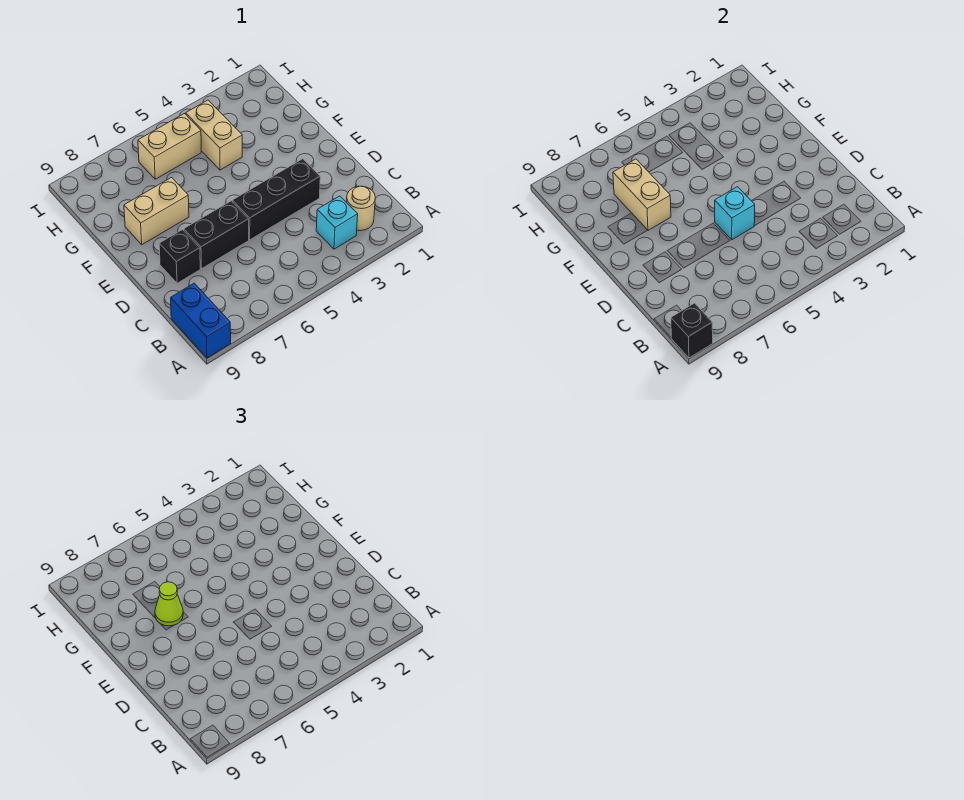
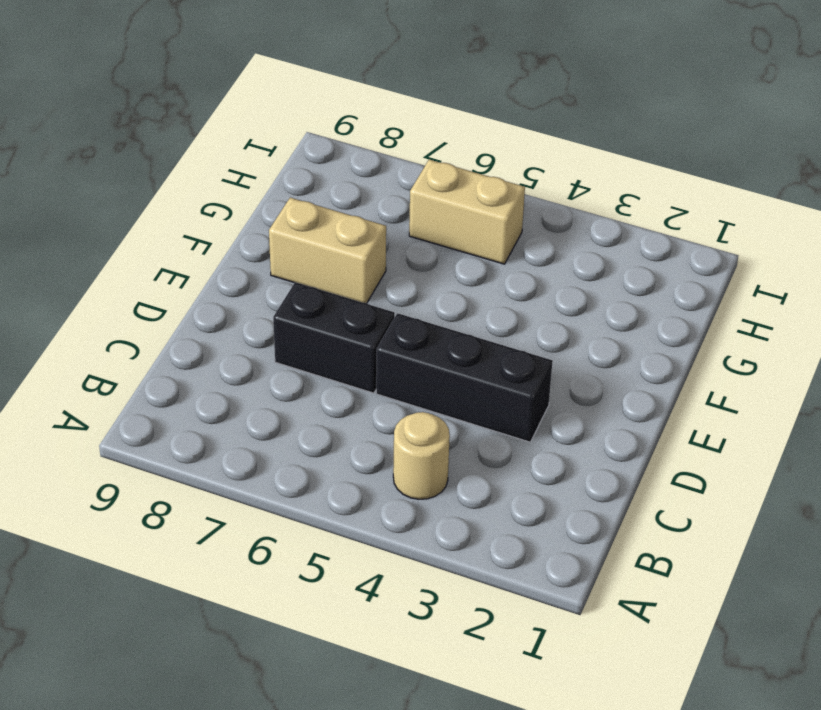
tan round brick B4 level 1 -> tan round brick B2 level 1
none -> blue brick A9:B9 level 1
none -> cyan brick B3 level 1
none -> black brick D8 level 1

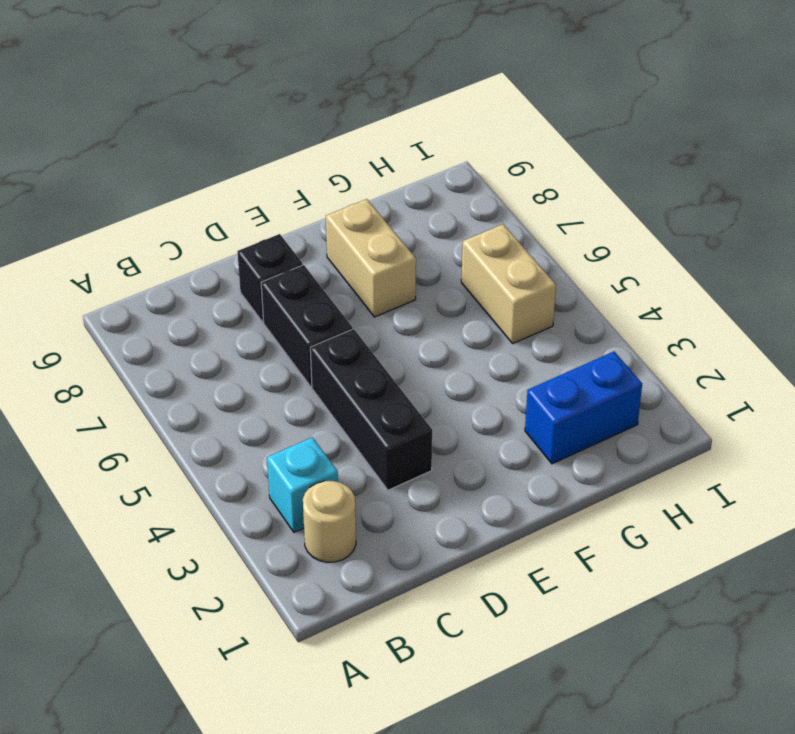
blue brick G2:H2 level 1 -> blue brick A9:B9 level 1
none -> tan brick G4:H4 level 1
none -> black brick A9 level 2
none -> cyan brick D5 level 2

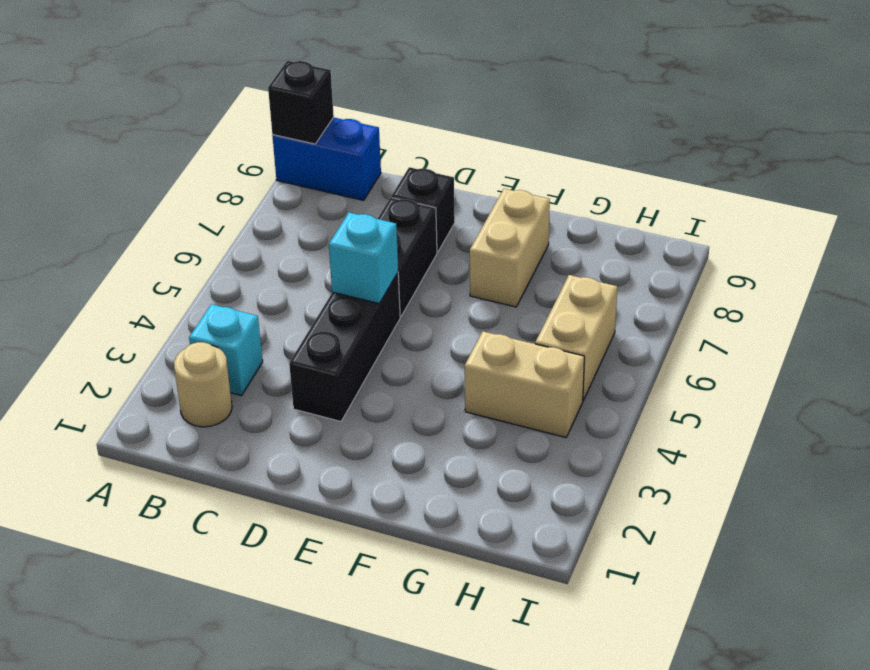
none -> tan brick F7:G7 level 2
none -> lime cone F7 level 3

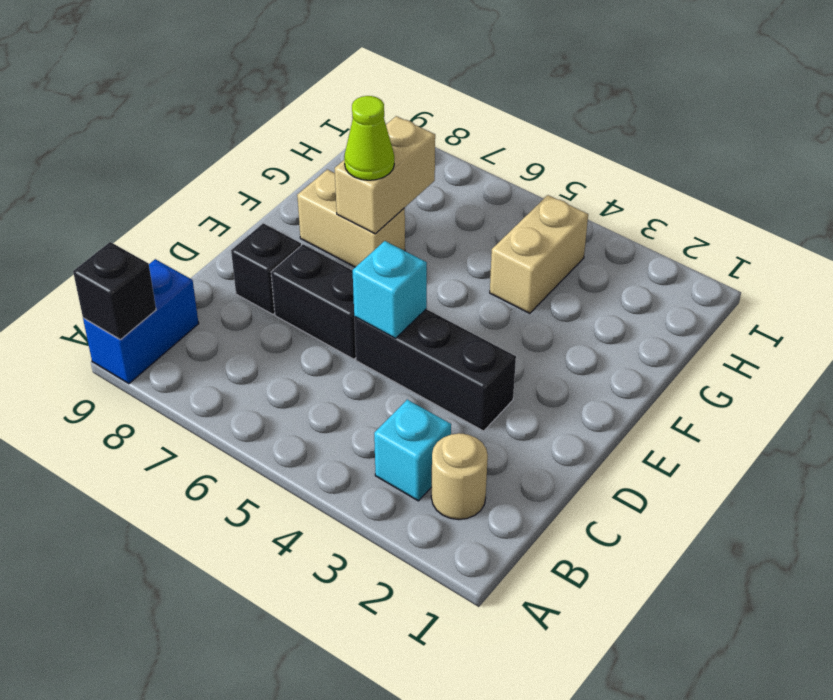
none -> tan brick H5:H6 level 1

